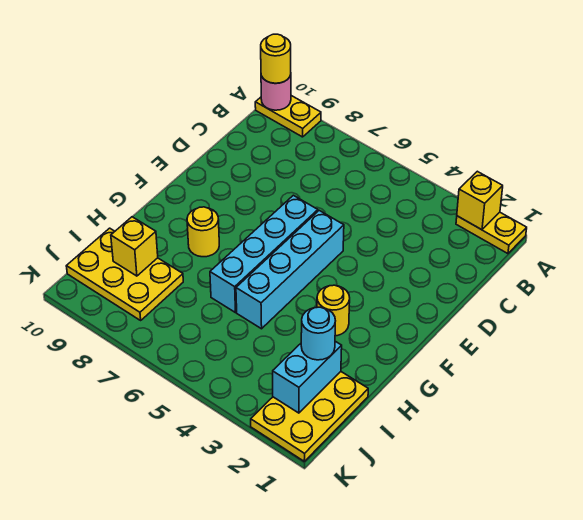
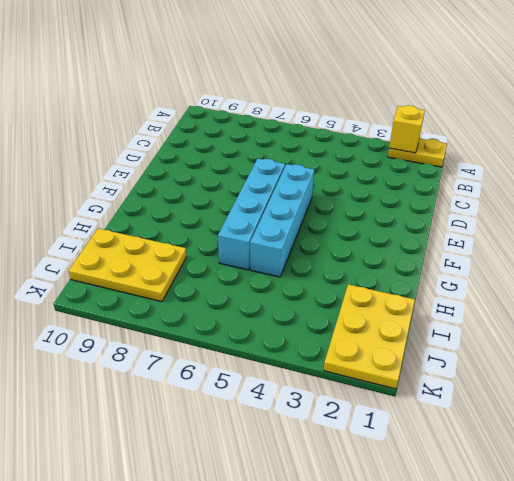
none -> yellow plate A9:A10 level 1
none -> yellow round brick G3 level 1
none -> yellow round brick G8 level 1

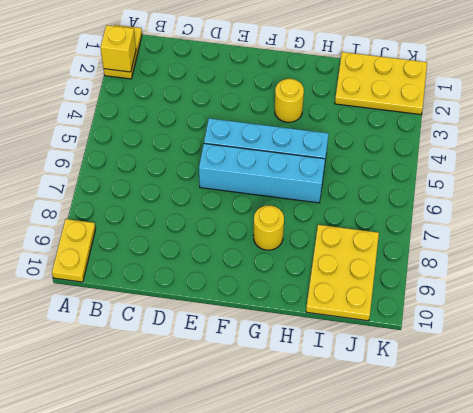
none -> pink round brick A10 level 2
none -> cyan brick I2:J2 level 2
none -> yellow brick I9 level 2

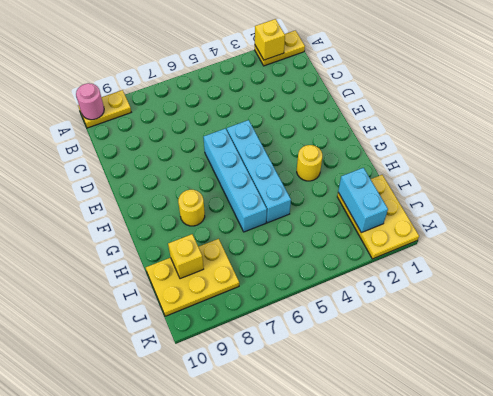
none -> yellow round brick A10 level 3
none -> cyan round brick I2 level 3

